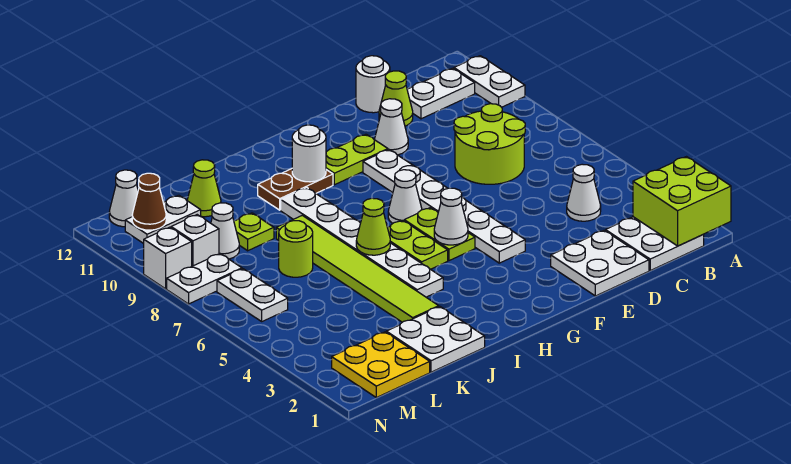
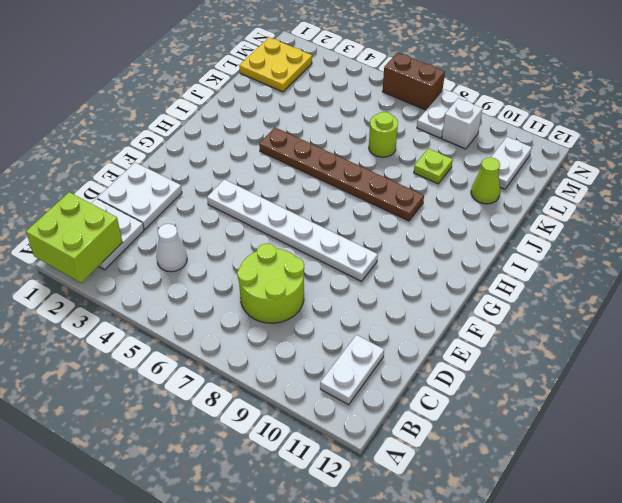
brown plate I4:I9 level 1 -> white plate I4:I9 level 1
brown brick N6:N7 level 1 -> none
none -> white plate A10:A11 level 1
none -> lime cone D11 level 1
none -> white round brick D12 level 1
none -> white cone E10 level 1

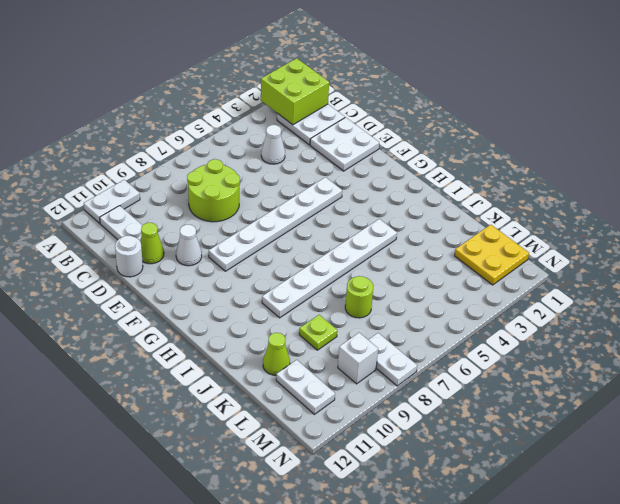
none -> lime plate F10:G10 level 1
none -> lime plate G5:G6 level 1
none -> white cone G7 level 1
none -> lime plate H5:H6 level 1

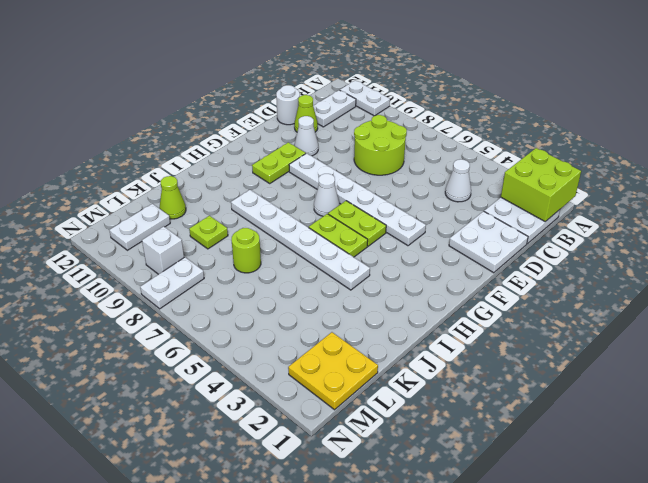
none -> brown plate H10:I10 level 1
none -> white plate J1:K2 level 1
none -> lime tile J3:J8 level 1
none -> white cone L9 level 1

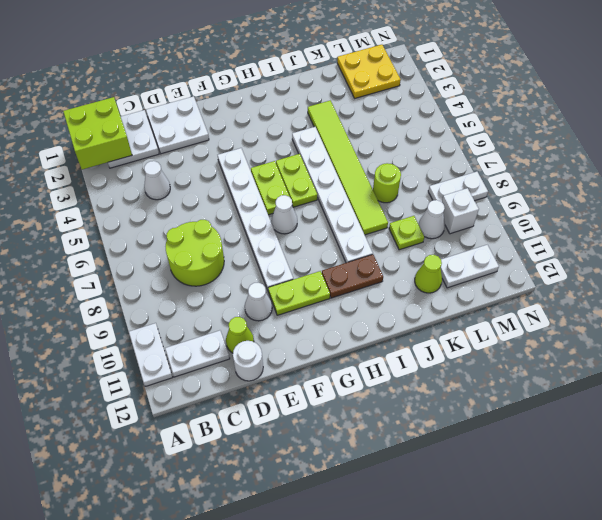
none -> white plate J1:K2 level 1
none -> white plate M6:M7 level 1
none -> white cone M12 level 1
none -> white brick N9 level 1

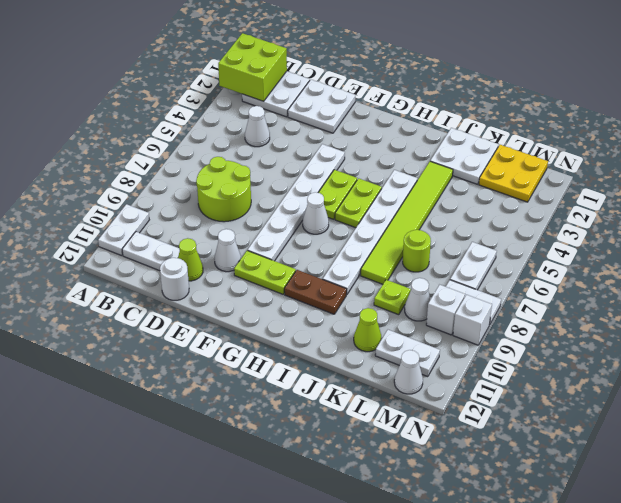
none -> white cone G5 level 2
none -> white round brick H10 level 2
none -> lime cone I6 level 2
none -> brown cone M11 level 2

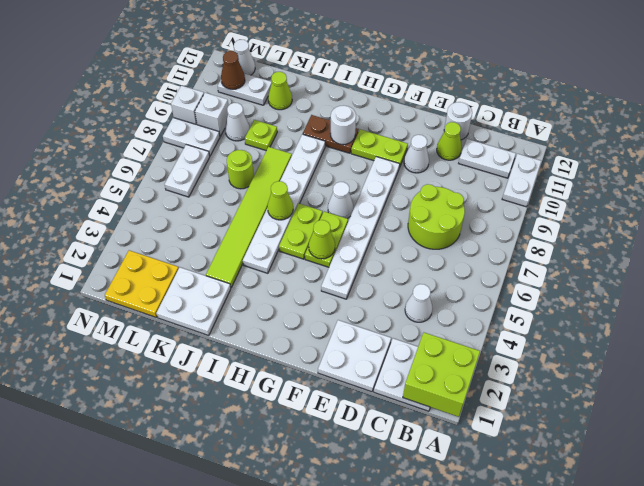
lime cone G5 level 2 -> white cone G5 level 2

